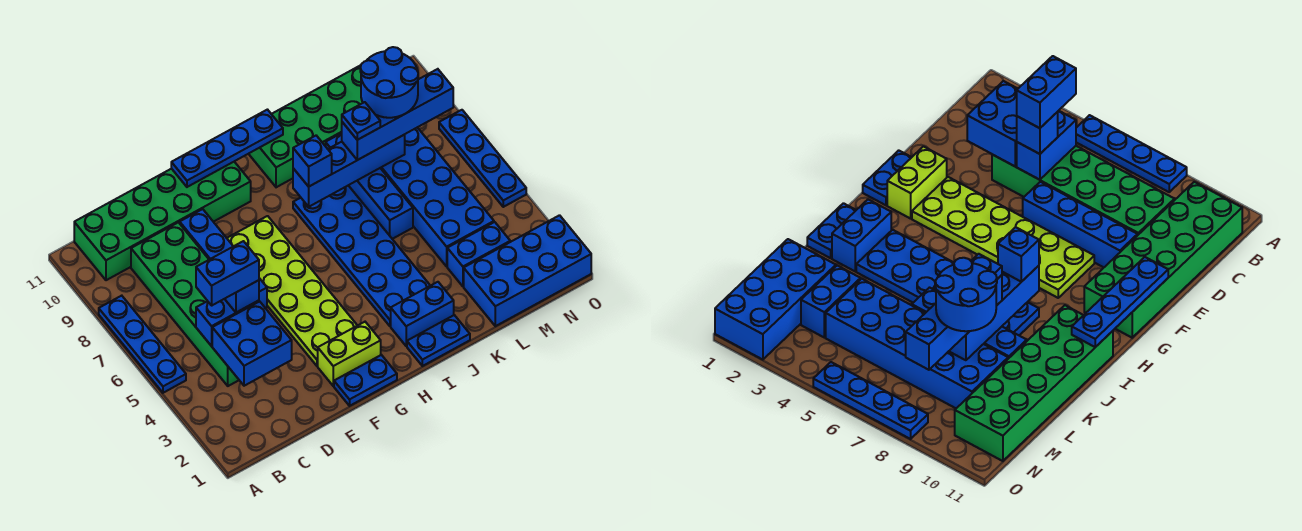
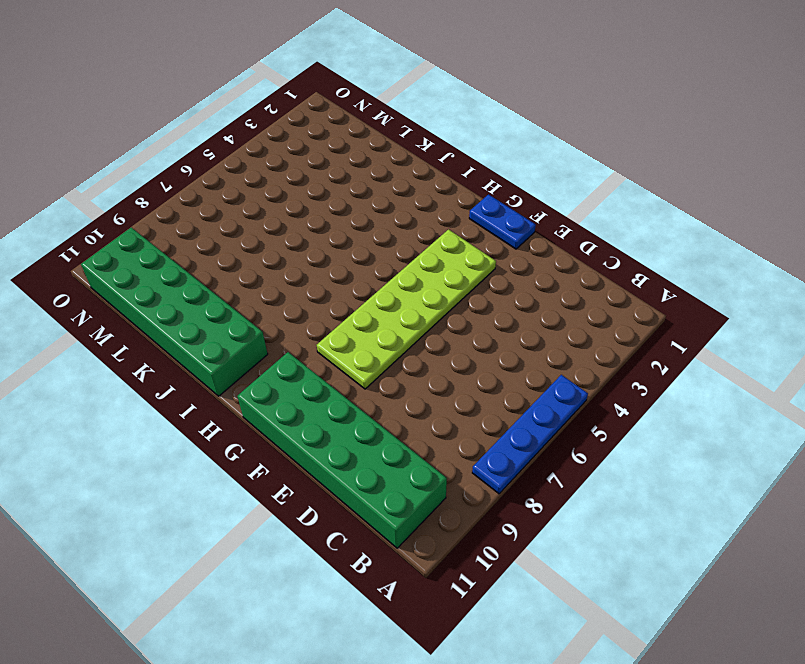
none -> green brick C4:D9 level 1
none -> blue brick E6:E9 level 1
none -> lime brick F2:G2 level 1

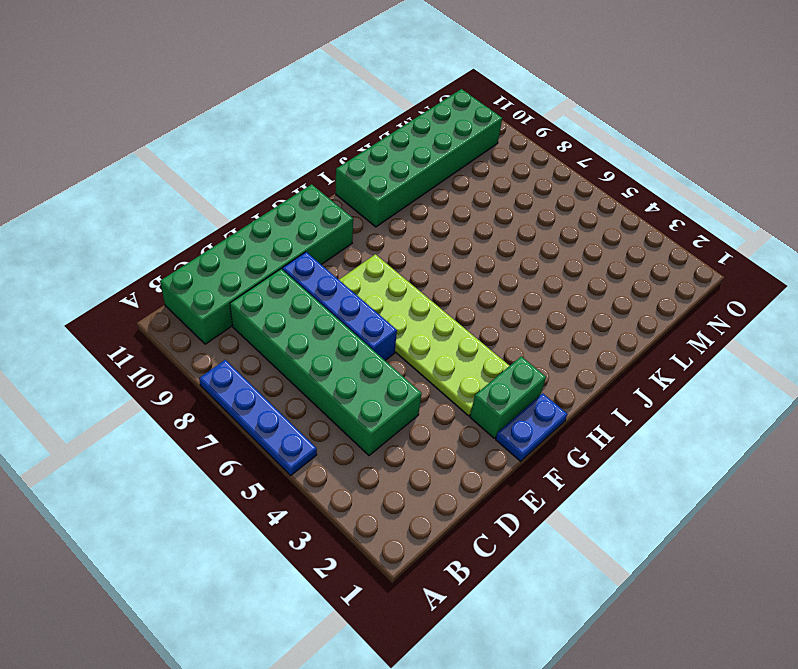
green brick F2:G2 level 1 -> lime brick F2:G2 level 1
none -> blue plate I1:J1 level 1
none -> blue brick I2:J2 level 1
none -> blue plate I3:J8 level 1

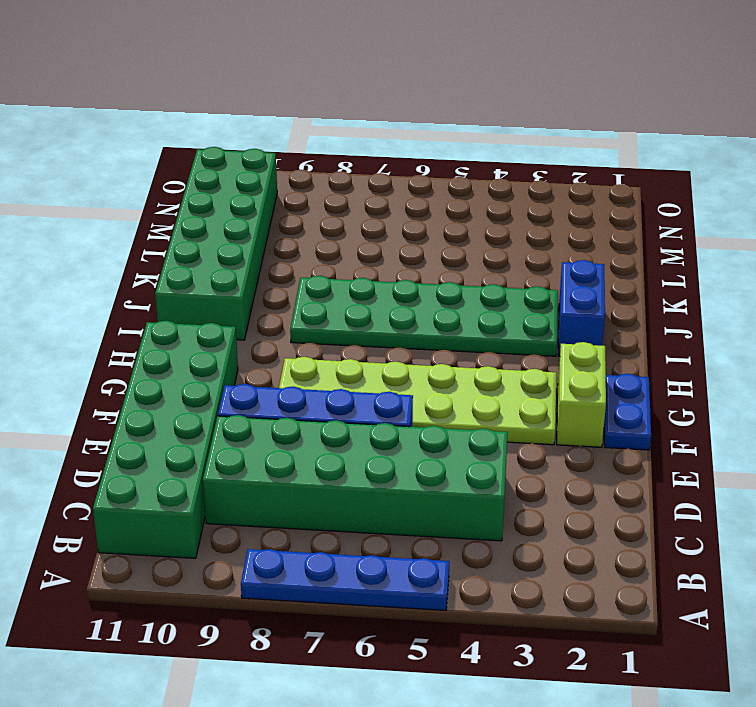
green plate I3:J8 level 1 -> blue plate I3:J8 level 1
none -> blue plate I1:J1 level 1
none -> blue brick K6:K9 level 1
none -> blue brick L1:O2 level 1

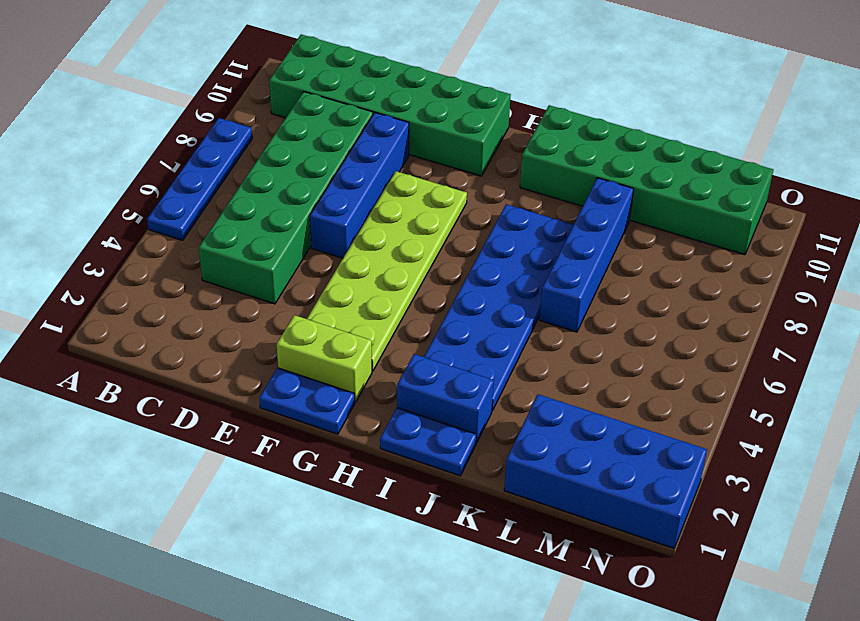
none -> blue brick L3:M3 level 1
none -> blue brick L4:M9 level 1
none -> blue plate O5:O8 level 1

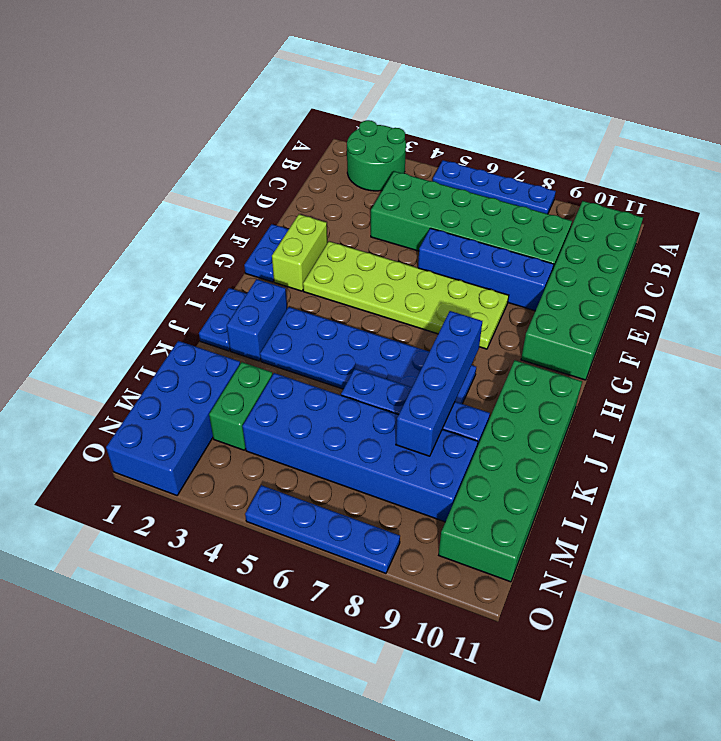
green round brick A2:B3 level 1 -> none
green brick L3:M3 level 1 -> blue brick L3:M3 level 1
none -> blue brick C3:D4 level 2
none -> blue brick C5:D5 level 2
none -> blue plate F11:I11 level 2

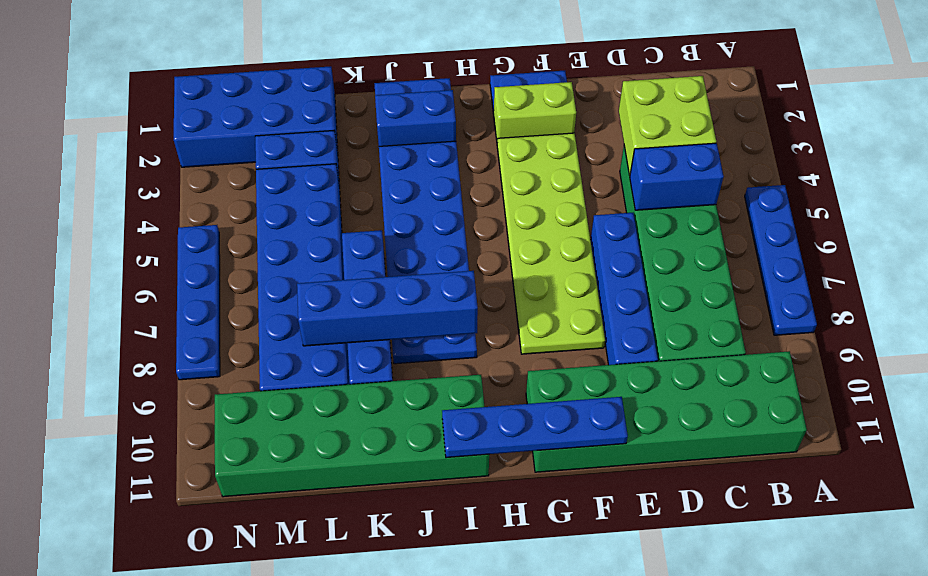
lime brick C3:D4 level 2 -> blue brick C3:D4 level 2
none -> blue brick D5 level 3
none -> blue brick I8 level 3
none -> blue brick K8:N8 level 3

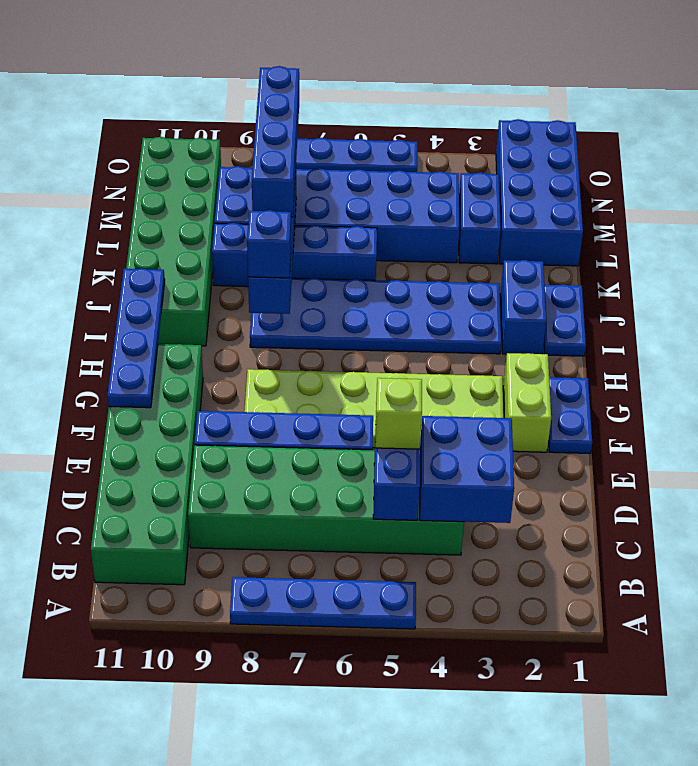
lime brick D5 level 3 -> blue brick D5 level 3
none -> blue brick C5:D5 level 4
none -> blue plate K8 level 4
none -> blue round brick L8:M9 level 4

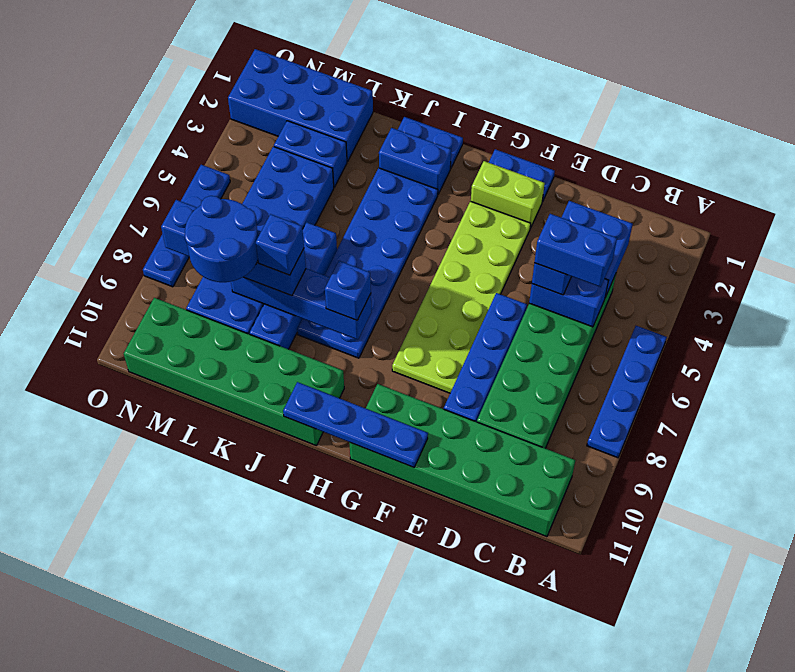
blue brick K8 level 4 -> blue plate K8 level 4

